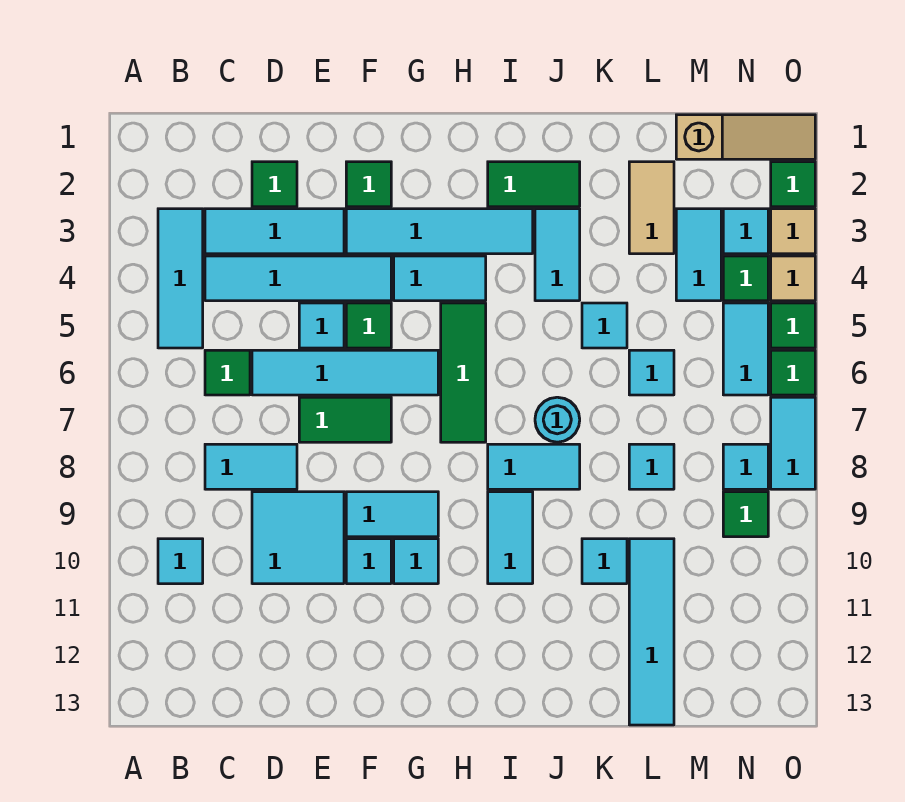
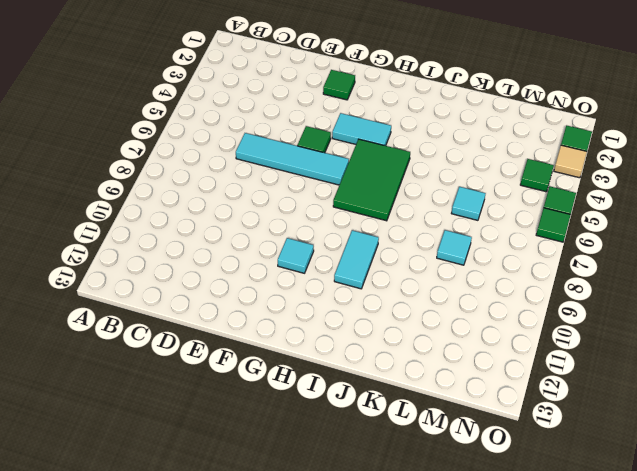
green tile H5:I7 level 1 -> green tile H5:H7 level 1
none -> cyan tile B3:B5 level 1
none -> cyan tile B10 level 1
none -> cyan tile C3:E3 level 1
none -> cyan tile C4:F4 level 1

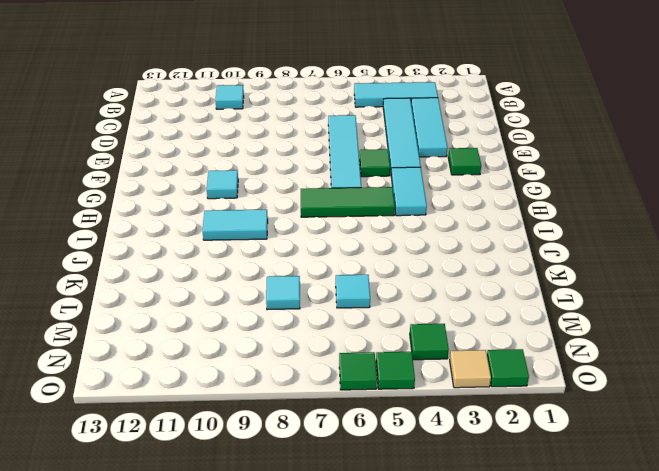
none -> green tile C6 level 1
none -> cyan tile C8:D8 level 1
none -> green tile D2 level 1
none -> cyan tile D9:E10 level 1

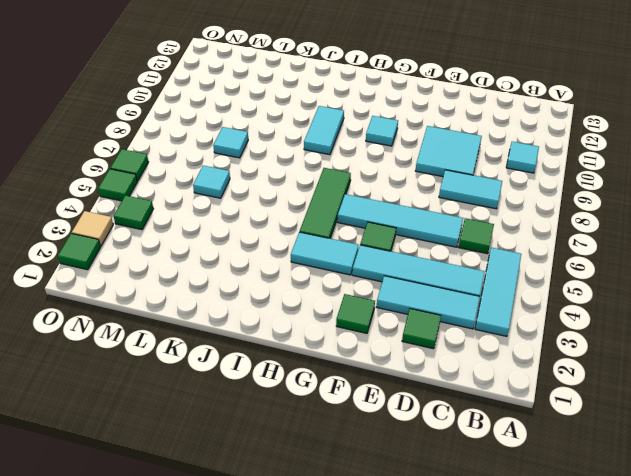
none -> cyan tile E5 level 1
none -> green tile E7:F7 level 1
none -> cyan tile F3:I3 level 1
none -> cyan tile F9:G9 level 1

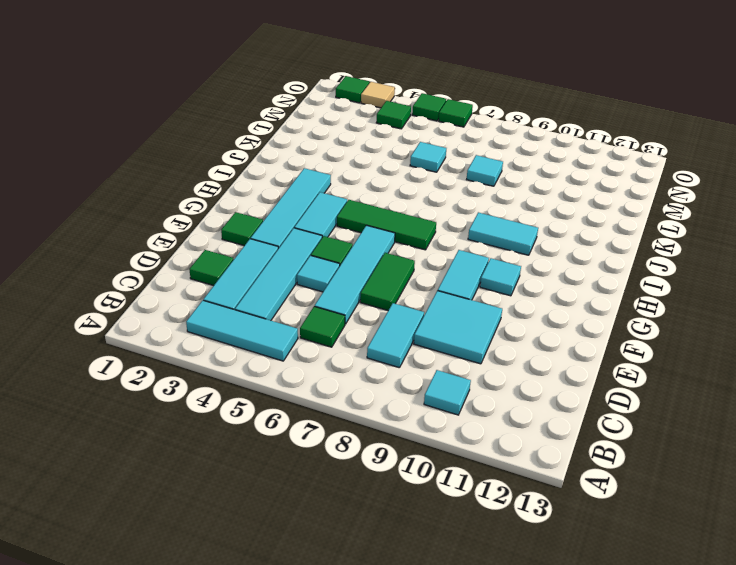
none -> cyan tile F10 level 1
none -> green tile I2:J2 level 1
none -> cyan tile I8:J8 level 1
none -> cyan tile J3:J4 level 1

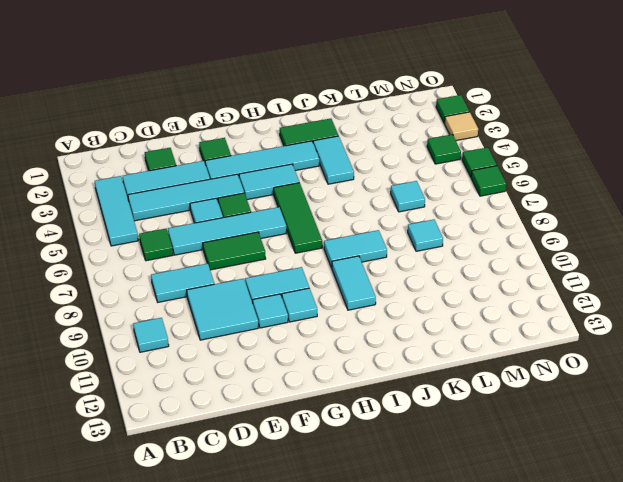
none -> cyan round brick J7 level 1
none -> cyan tile K5 level 1
none -> cyan tile K10 level 1
none -> tan tile L2:L3 level 1

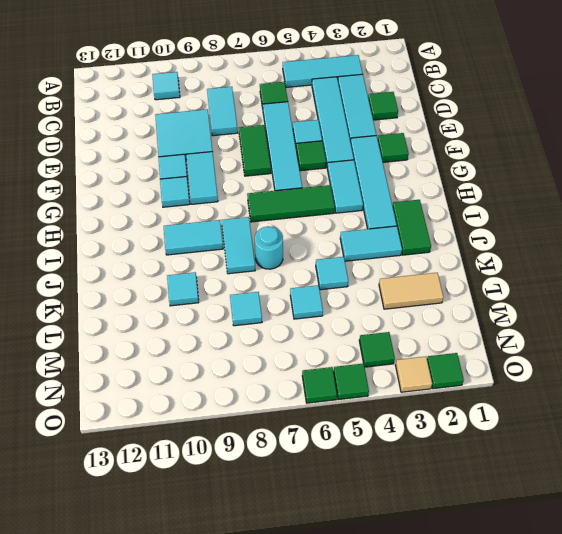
none -> cyan tile L10:L13 level 1
none -> tan slope M1:O1 level 1 top M
none -> cyan tile M3:M4 level 1
none -> cyan tile N3 level 1

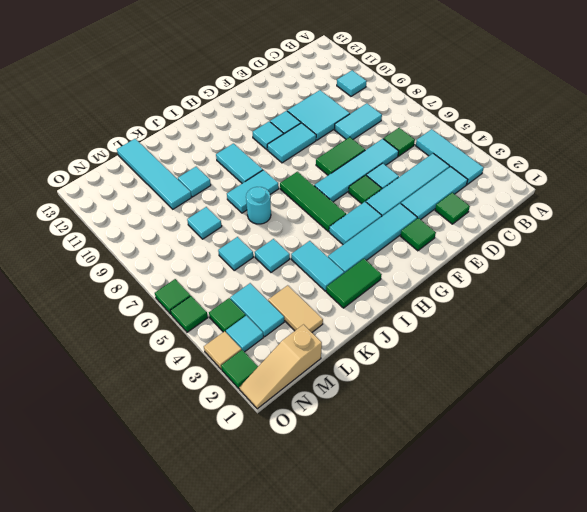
none -> cyan tile N5:N6 level 1
none -> cyan tile N8 level 1
none -> green tile N9 level 1
none -> tan tile O4 level 1

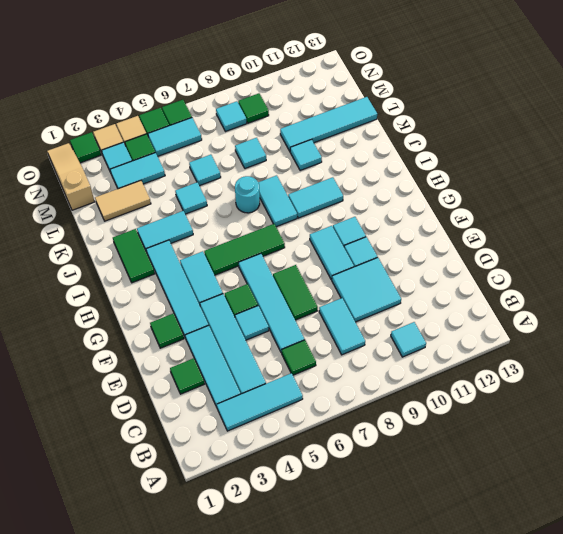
none -> cyan tile O7:O8 level 1

